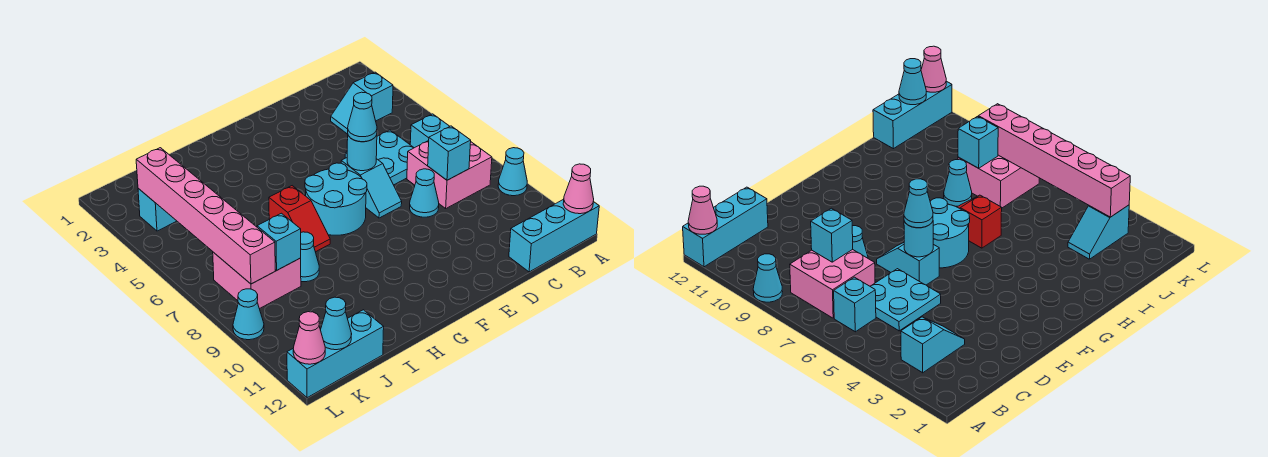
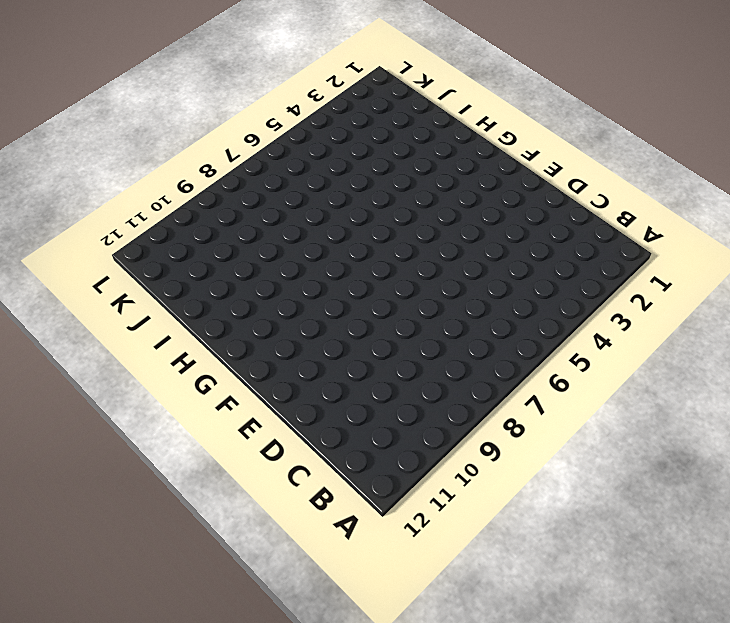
none -> cyan cone A9 level 1
none -> cyan brick A12:C12 level 1
none -> cyan slope B3:C3 level 1 top B

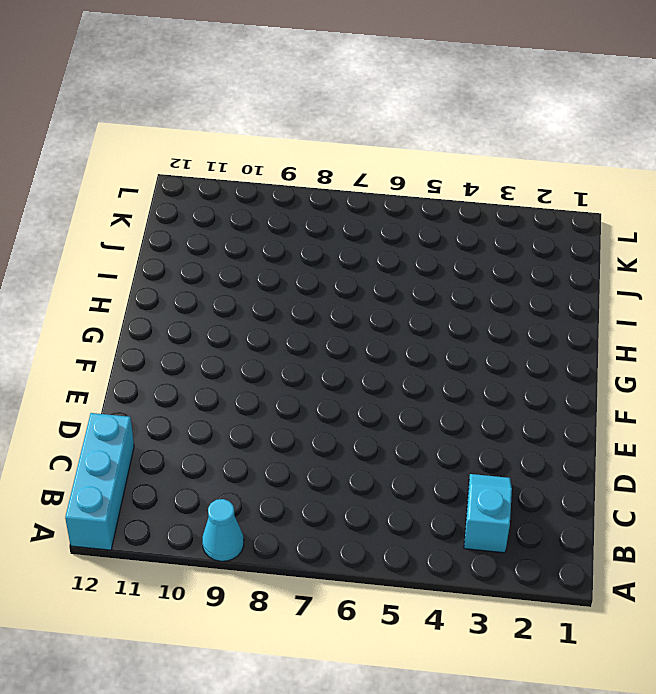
none -> cyan brick B6 level 1
none -> pink brick B7:C8 level 1
none -> cyan plate C5:D6 level 1

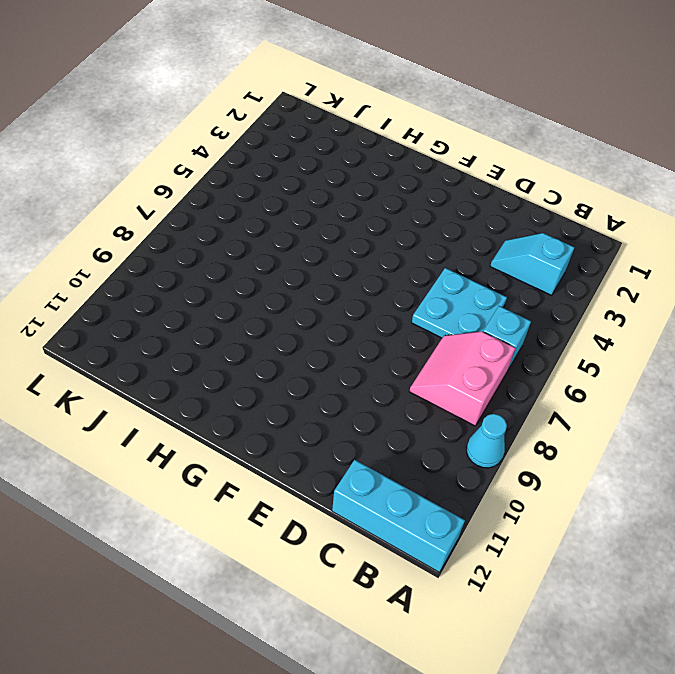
pink slope B7:C8 level 1 top B -> pink brick B7:C8 level 1
none -> cyan cone D8 level 1
none -> cyan slope E6:E7 level 1 top 6
none -> cyan round brick F6:G7 level 1

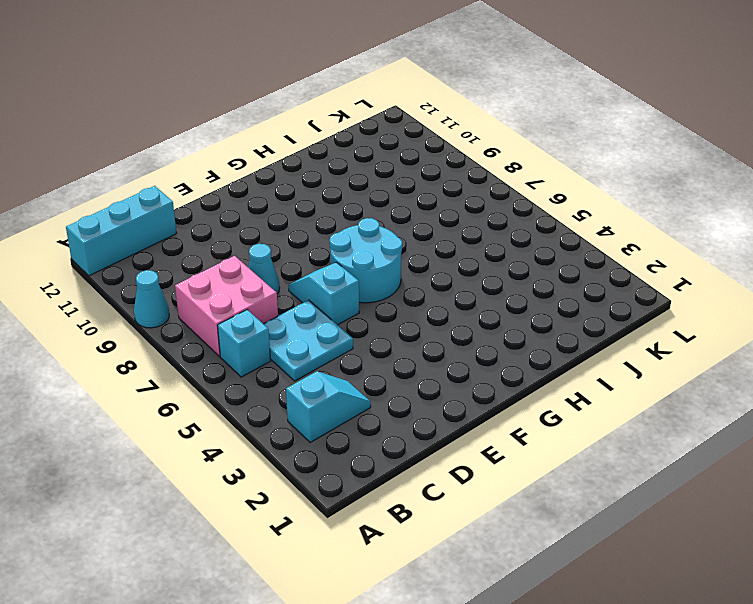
none -> red slope H6:H7 level 1 top 6
none -> cyan cone I8 level 1
none -> cyan slope J3:K3 level 1 top K

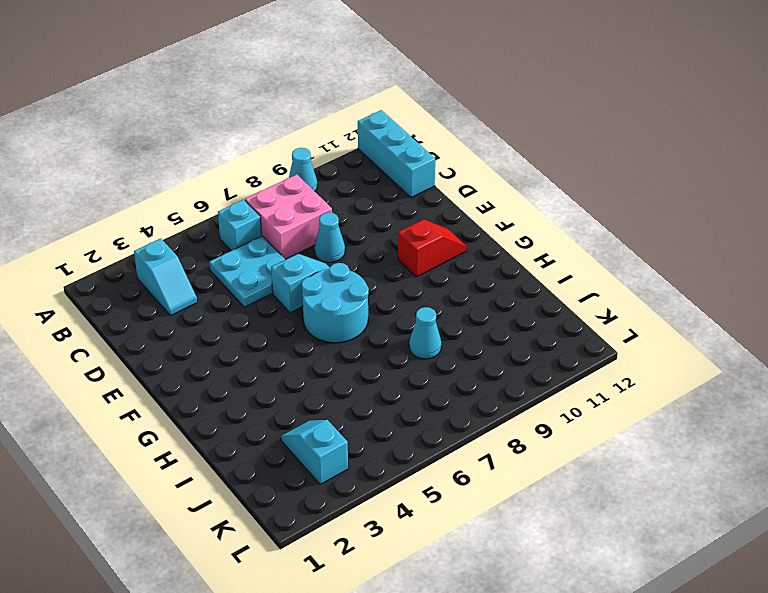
red slope F10:F11 level 1 top 10 -> red slope H6:H7 level 1 top 6
none -> pink brick J7:K8 level 1
none -> cyan brick J12:L12 level 1
none -> cyan cone L9 level 1

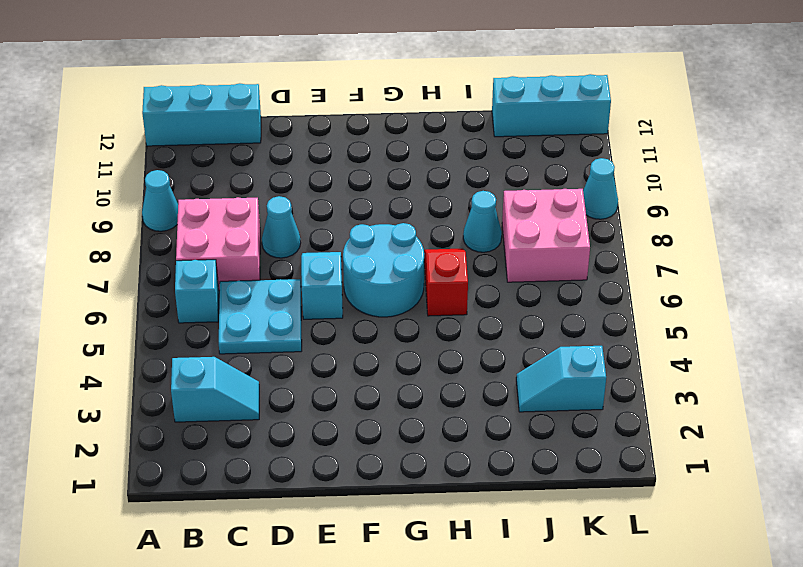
none -> pink cone A12 level 2
none -> cyan brick C8 level 2
none -> cyan round brick E6 level 2

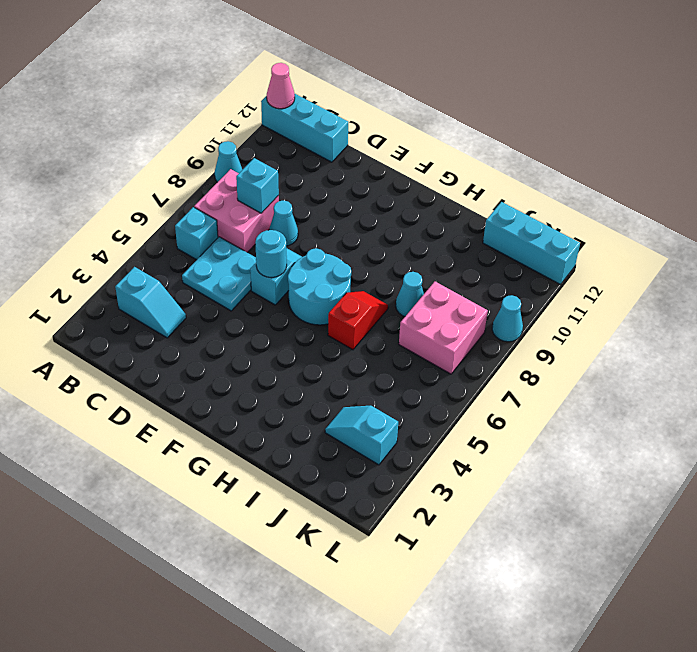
none -> cyan brick J8 level 2
none -> pink brick K3:K8 level 2
none -> cyan cone K12 level 2

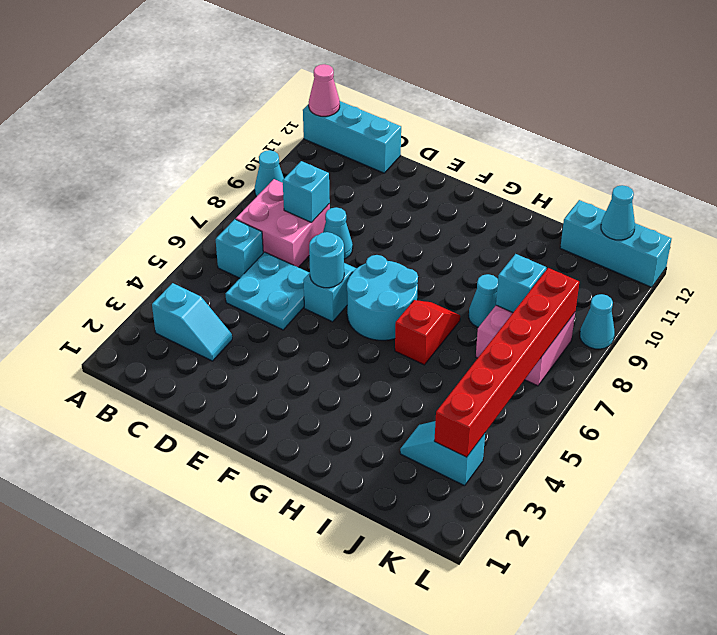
red brick K3:K8 level 2 -> pink brick K3:K8 level 2
none -> pink cone L12 level 2
none -> cyan cone E6 level 3

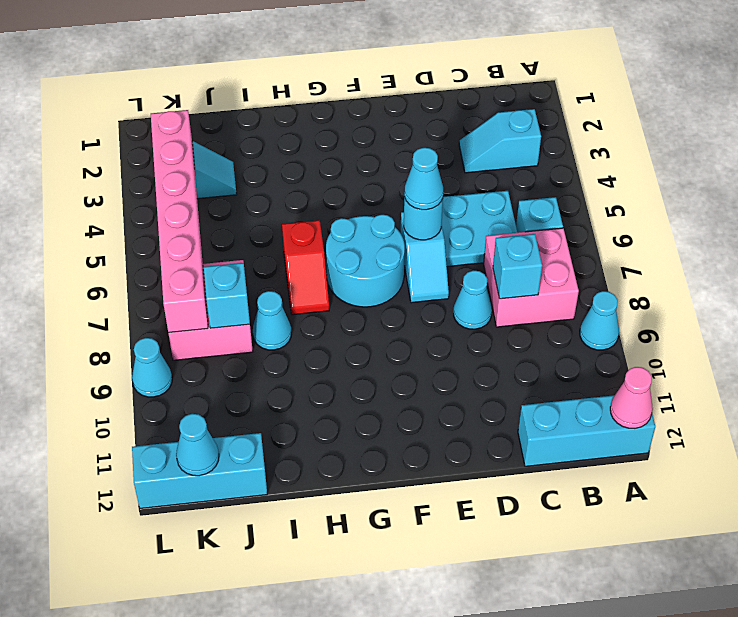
none -> pink cone L12 level 2

